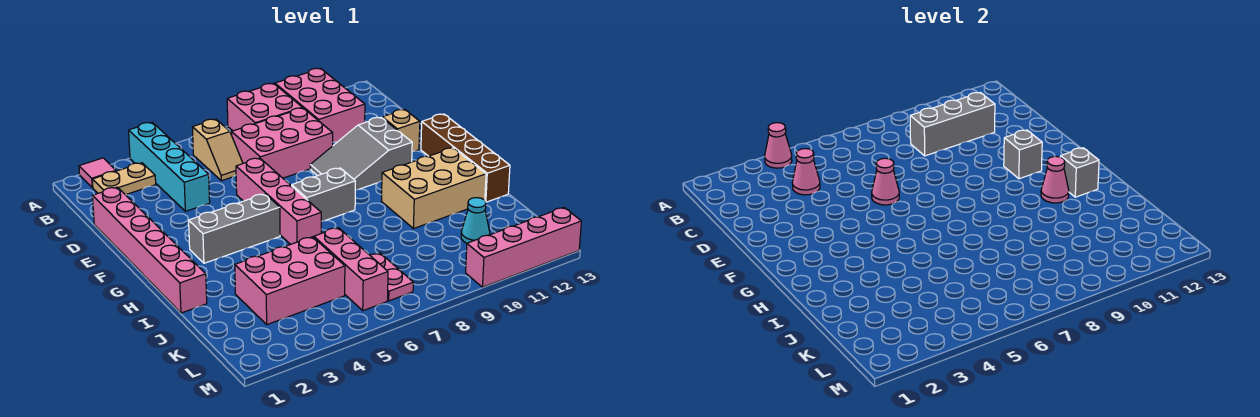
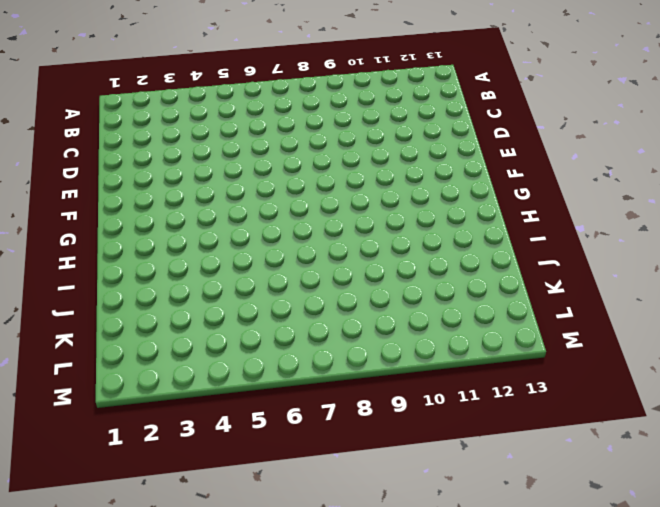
none -> pink tile A2 level 1
none -> cyan brick A4:D4 level 1
none -> pink brick A8:B9 level 1

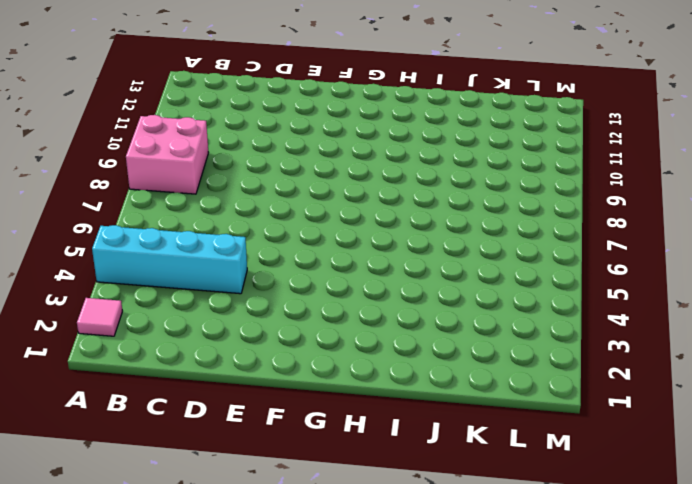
none -> pink brick A10:C11 level 1
none -> tan plate B2:B3 level 1
none -> tan slope B6:C6 level 1 top B

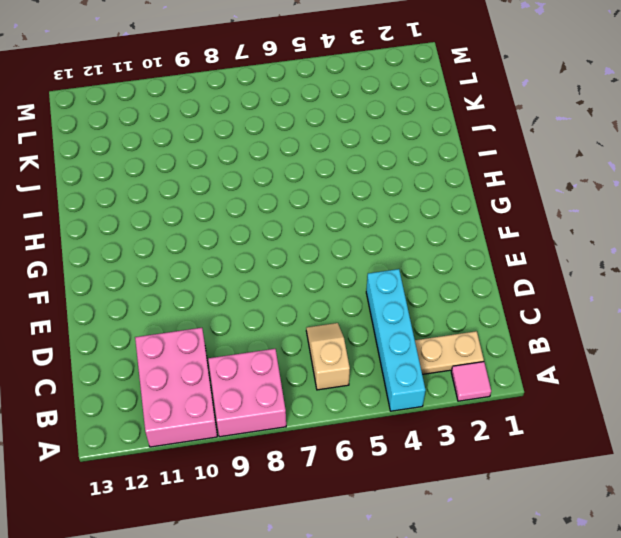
none -> pink brick C7:D9 level 1
none -> pink brick D1:I1 level 1
none -> pink brick E6:H6 level 1

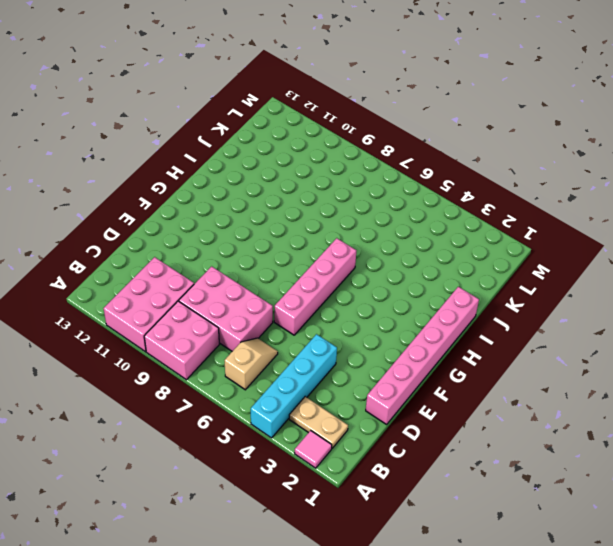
none -> grey slope E9:F11 level 1 top 11
none -> tan brick E12 level 1
none -> brown brick F13:I13 level 1

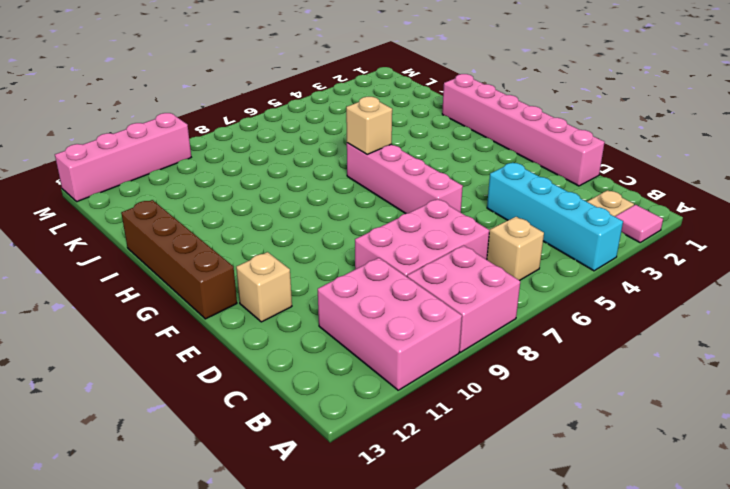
tan brick H6 level 2 -> none
none -> grey slope E9:F11 level 1 top 11
none -> grey brick G3:G5 level 1
none -> grey brick G7:G8 level 1

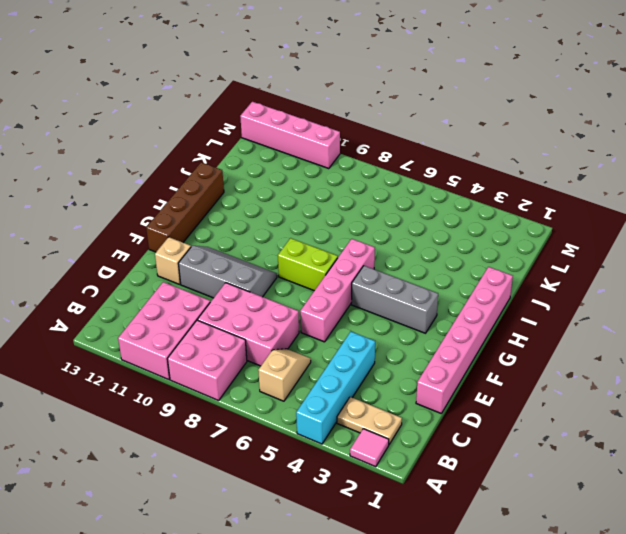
grey slope E9:F11 level 1 top E -> grey slope E9:F11 level 1 top 11
lime brick G7:G8 level 1 -> grey brick G7:G8 level 1
none -> tan brick H10:I12 level 1
none -> pink brick J3:K5 level 1
none -> pink brick J6:L6 level 1

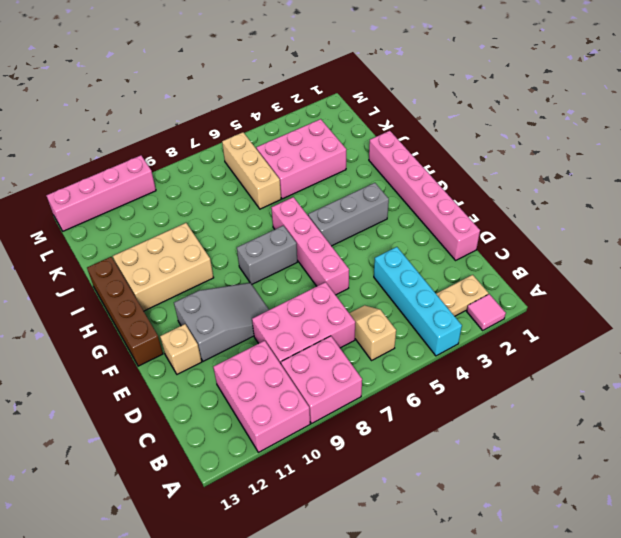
tan brick J6:L6 level 1 -> pink brick J6:L6 level 1
none -> pink plate K7:L7 level 1
none -> cyan cone K11 level 1
none -> pink cone A4 level 2

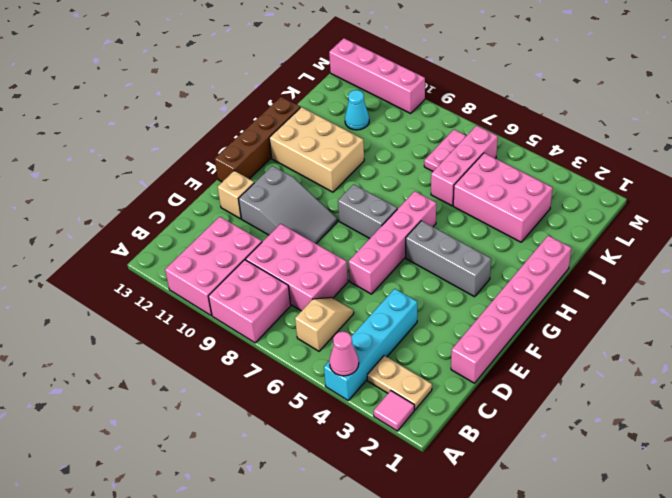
none -> pink cone C4 level 2
none -> grey brick C9:C11 level 2
none -> pink cone E6 level 2

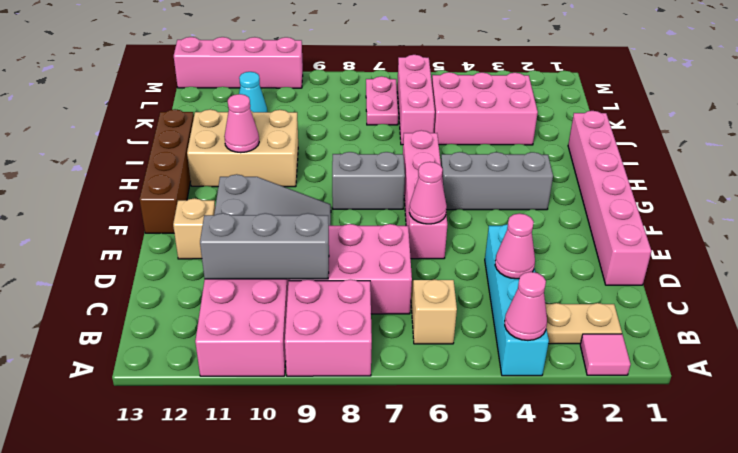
none -> grey brick F11 level 2
none -> grey brick H12 level 2

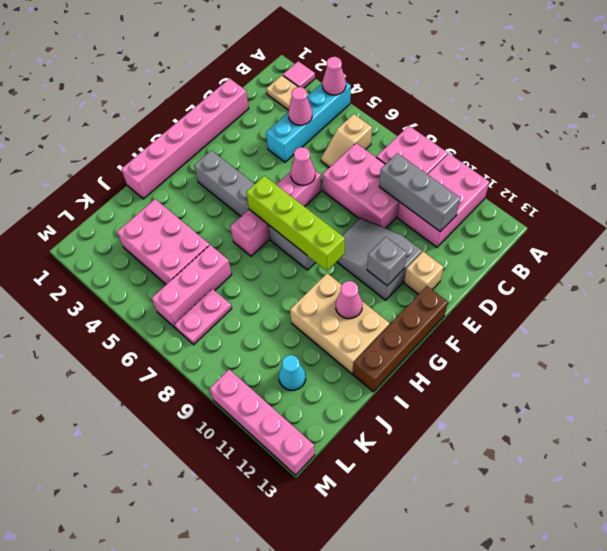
lime brick G6:G9 level 2 -> none
none -> grey brick H12 level 2

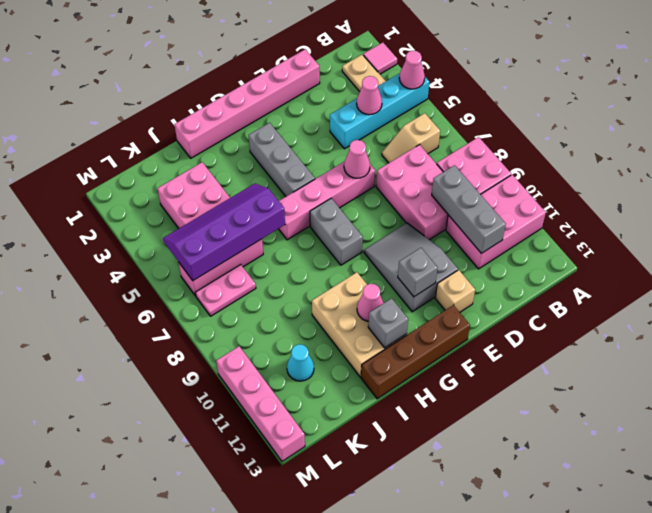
purple slope I5:L6 level 2 top 6 -> none

